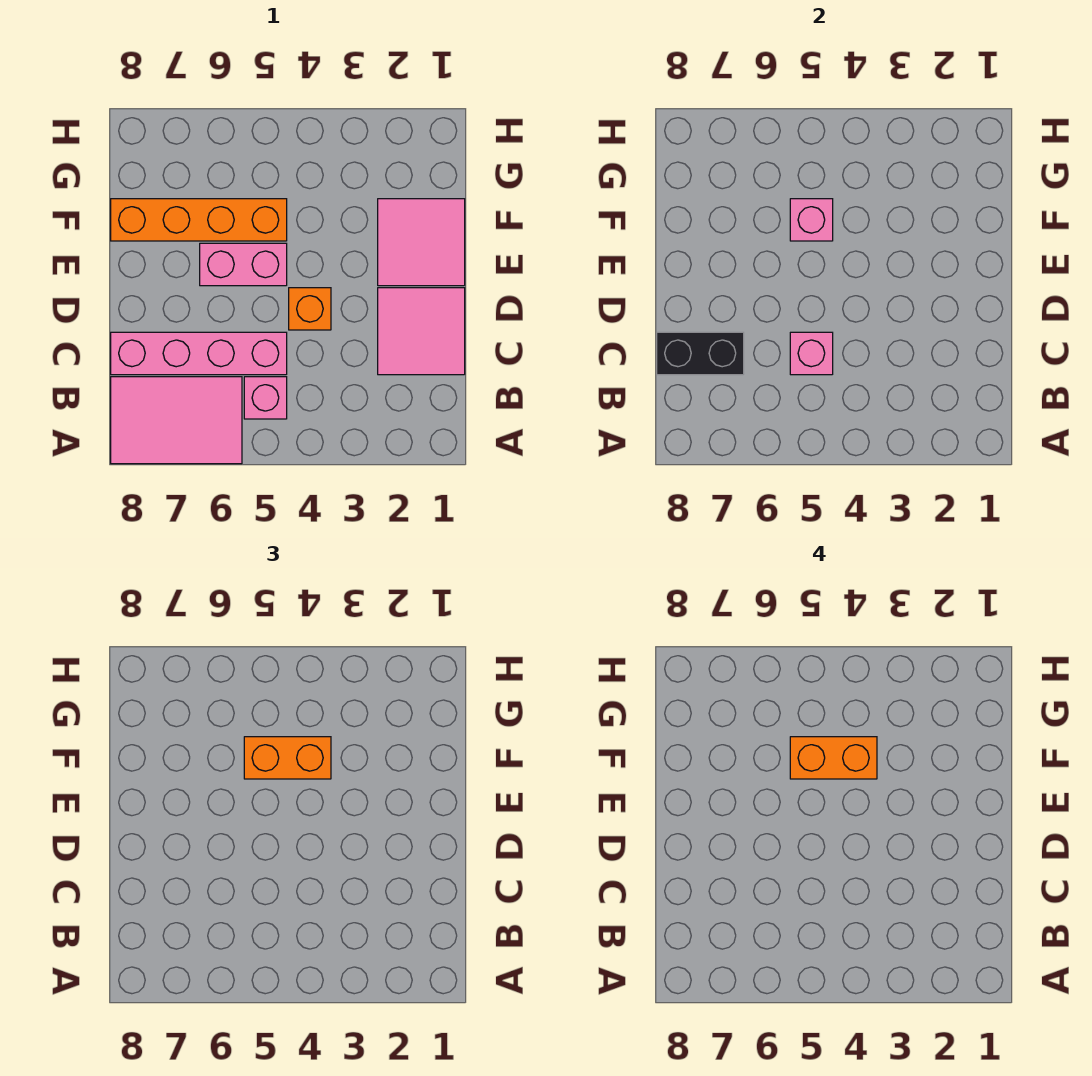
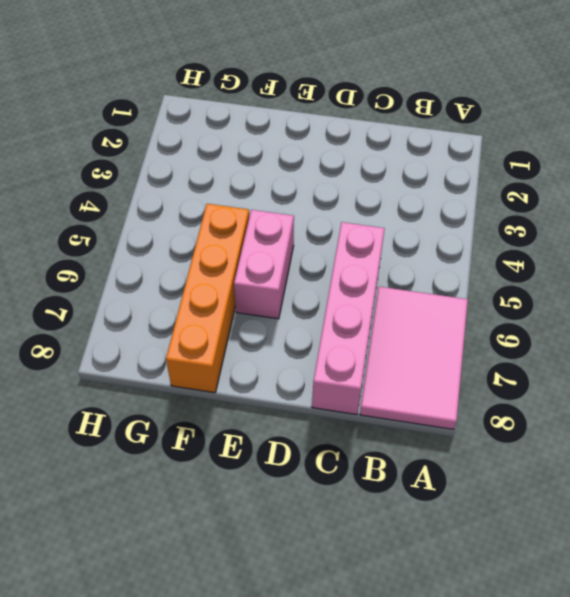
none -> pink brick B5 level 1
none -> pink tile C1:D2 level 1
none -> orange brick D4 level 1

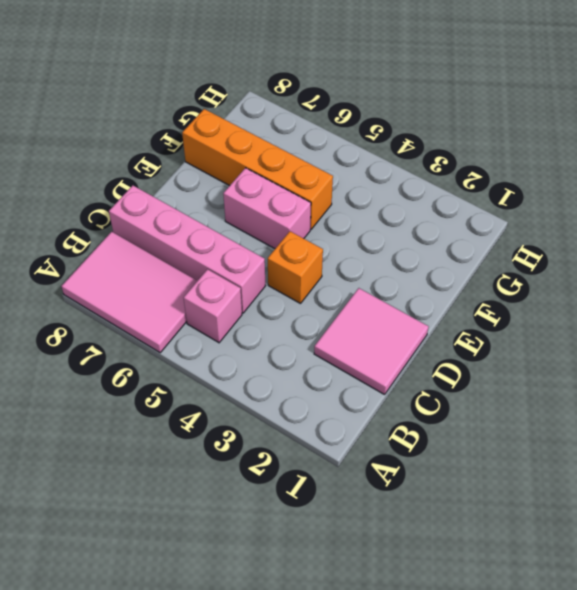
none -> pink tile E1:F2 level 1
none -> pink brick C5 level 2
none -> black brick C7:C8 level 2

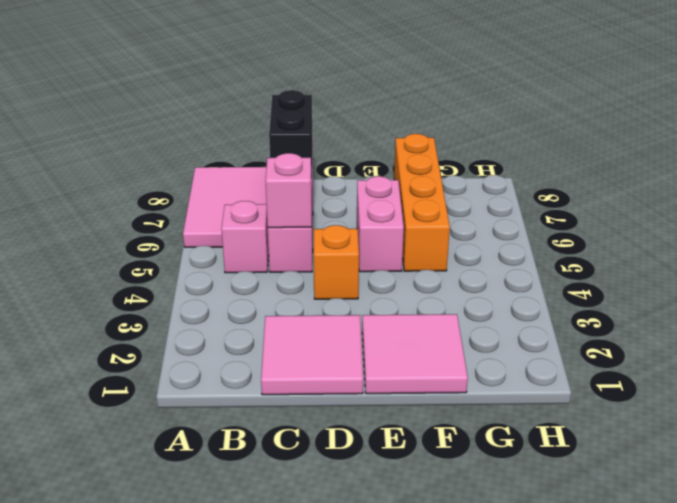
none -> pink brick F5 level 2
none -> orange brick F4:F5 level 3
none -> orange brick F4:F5 level 4

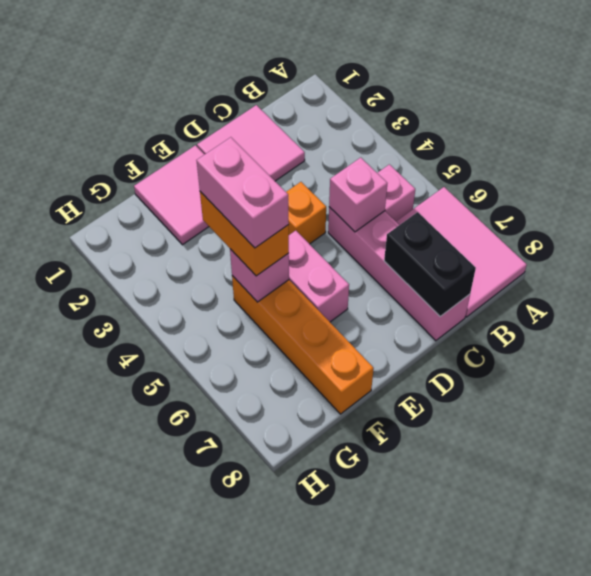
pink brick F4:F5 level 4 -> orange brick F4:F5 level 4

